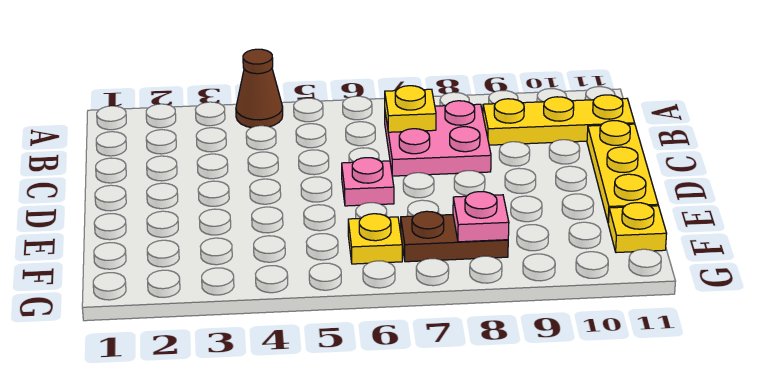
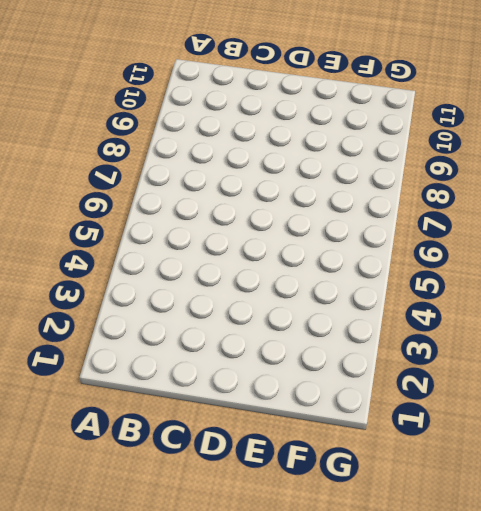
none -> brown cone A4 level 1
none -> pink plate B7:C8 level 1

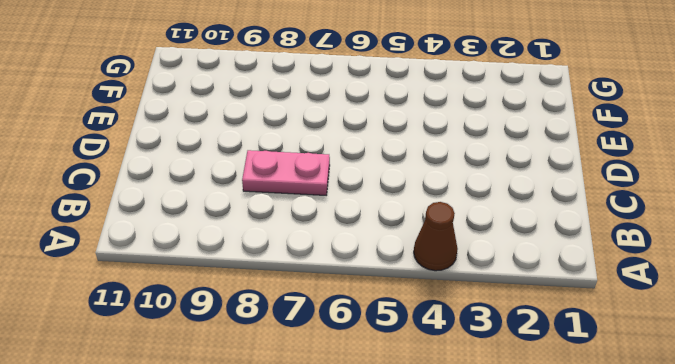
pink plate C7:C8 level 1 -> pink plate B7:C8 level 1
none -> yellow plate B9:B11 level 1
none -> yellow plate C11:E11 level 1

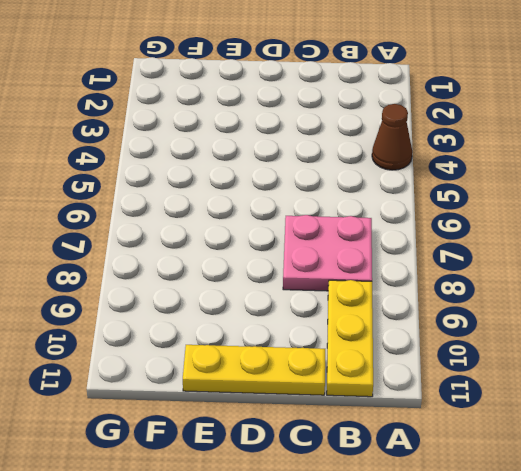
none -> pink plate D6 level 1
none -> yellow plate F6 level 1

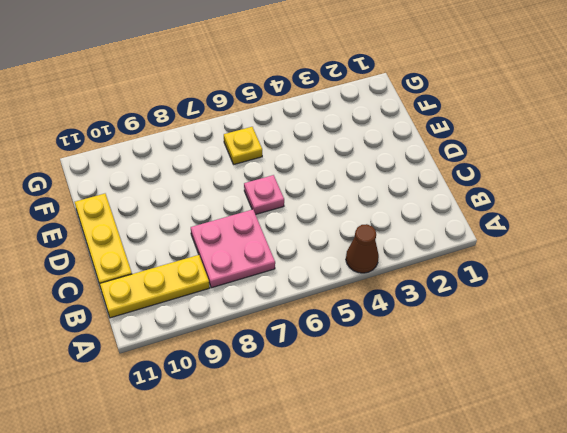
none -> brown plate F7:F8 level 1
none -> yellow plate F11 level 1

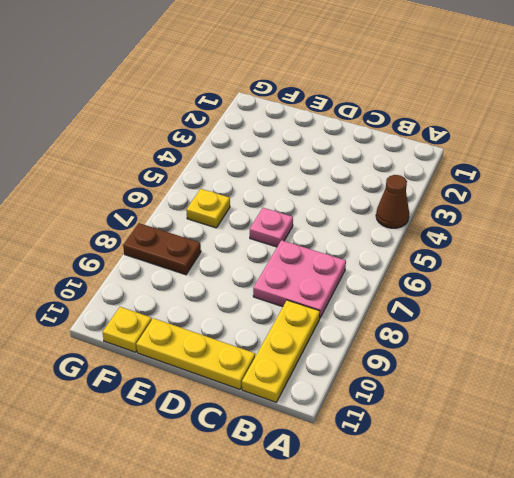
brown plate F8:G8 level 1 -> brown plate F7:F8 level 1
none -> yellow plate B7 level 2
none -> pink plate F8 level 2

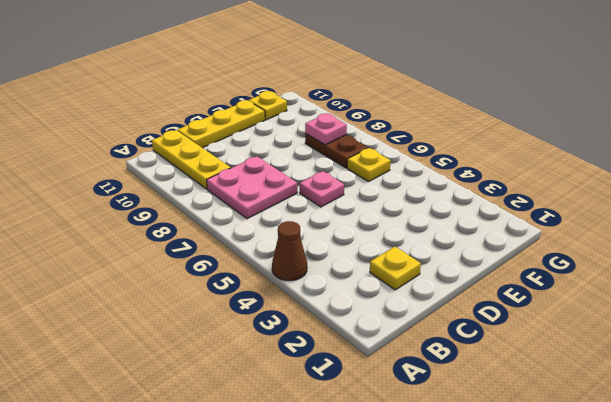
yellow plate C2 level 1 -> yellow plate B7 level 2

